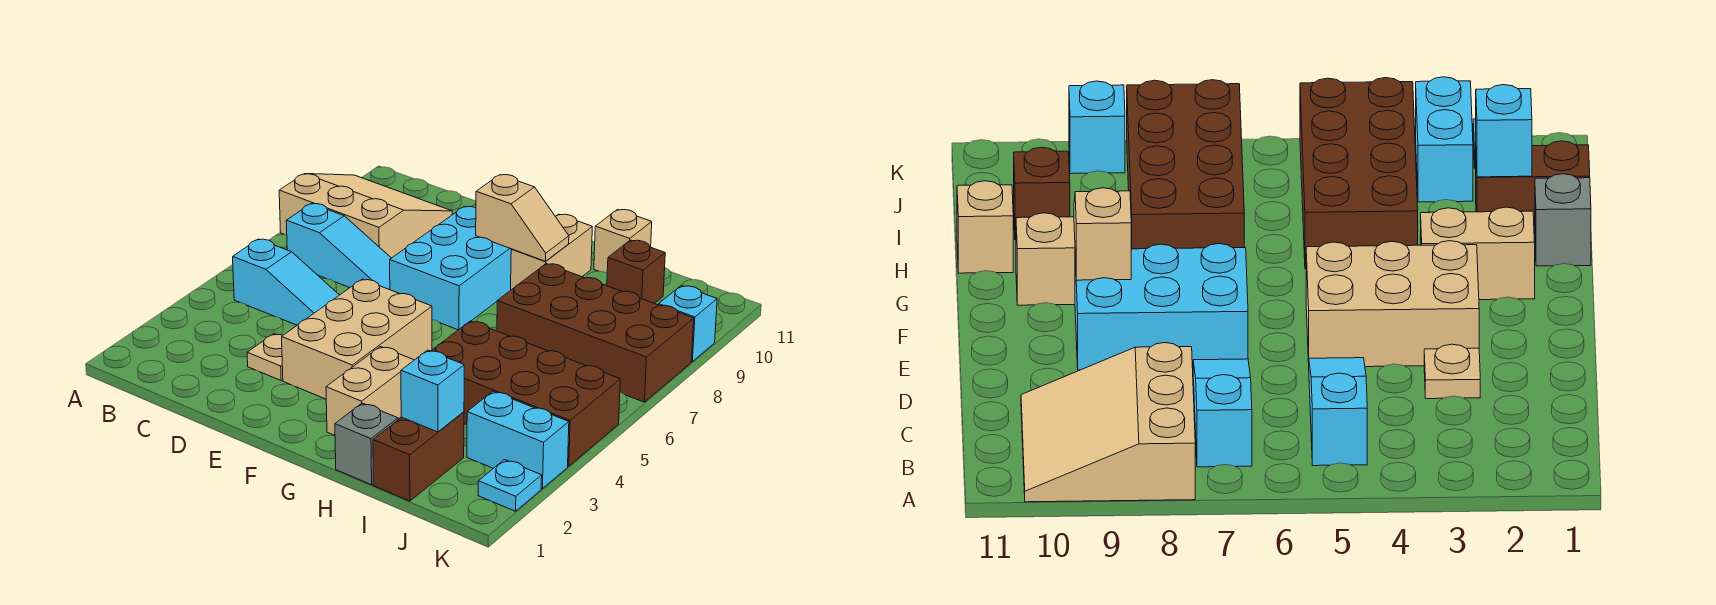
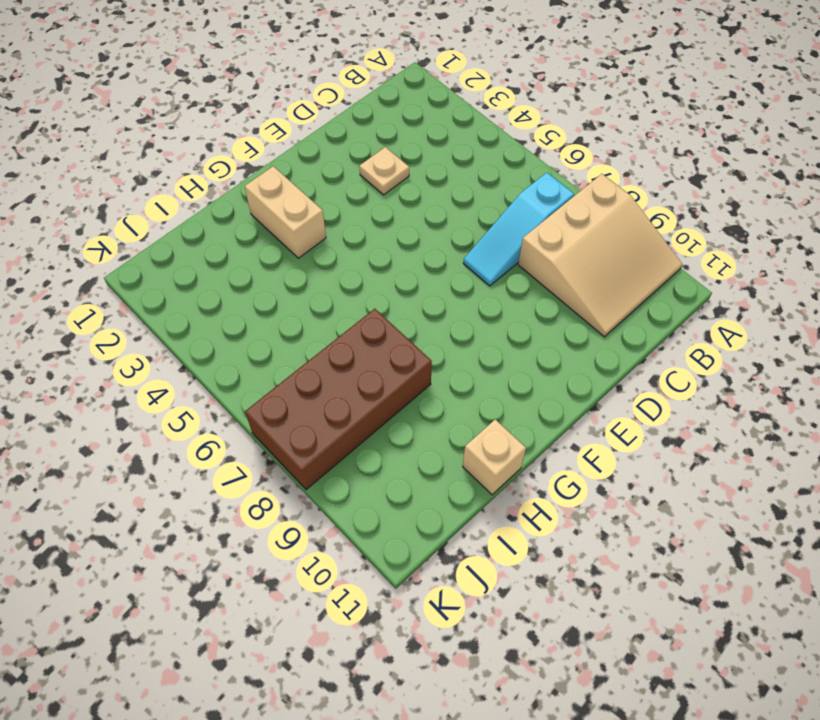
none -> cyan slope B5:D5 level 1 top B
none -> tan brick E3:F5 level 1
none -> cyan brick E7:F9 level 1

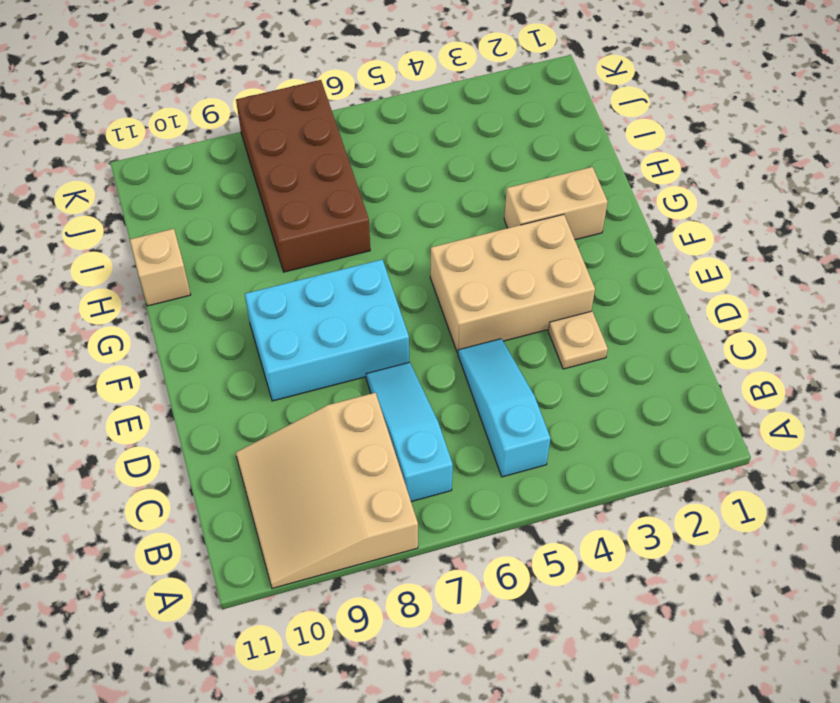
none -> tan brick G9:G10 level 1
none -> grey brick H1 level 1
none -> brown brick H4:K5 level 1

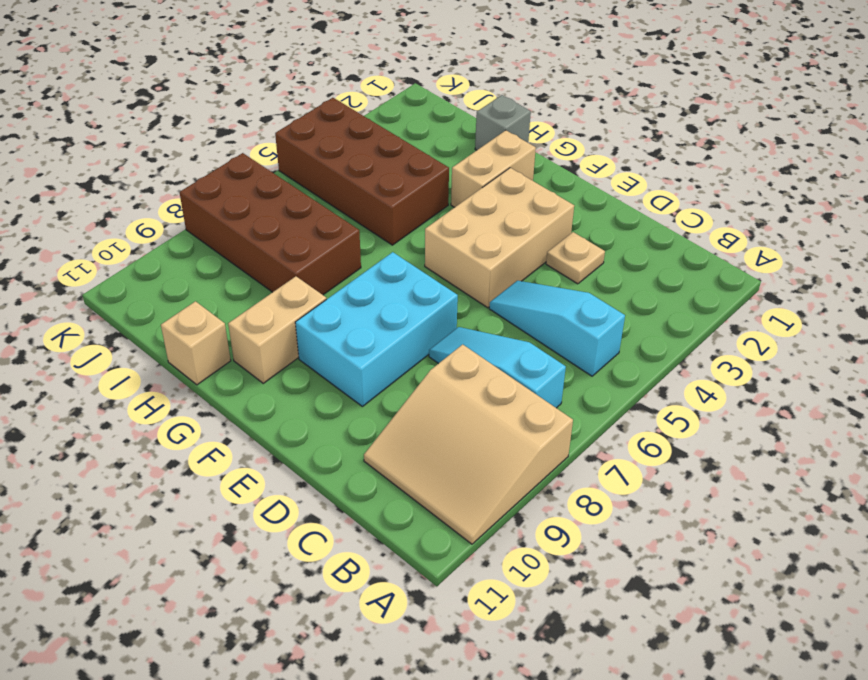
none -> brown brick I1:I2 level 1
none -> brown brick I10 level 1
none -> cyan brick J3:K3 level 1

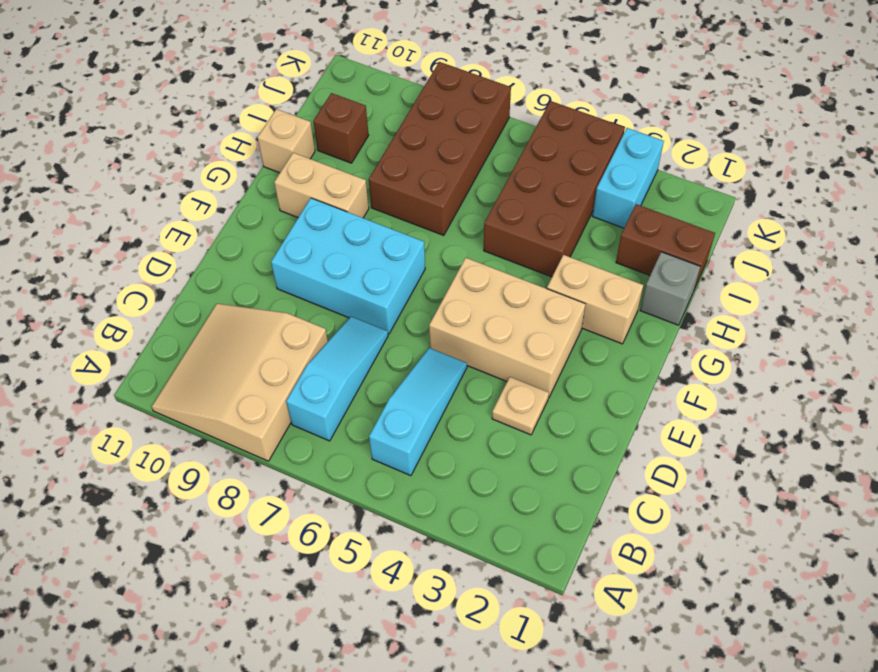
none -> cyan plate K2 level 1
none -> cyan brick K9 level 1
none -> tan slope F9:G9 level 2 top F

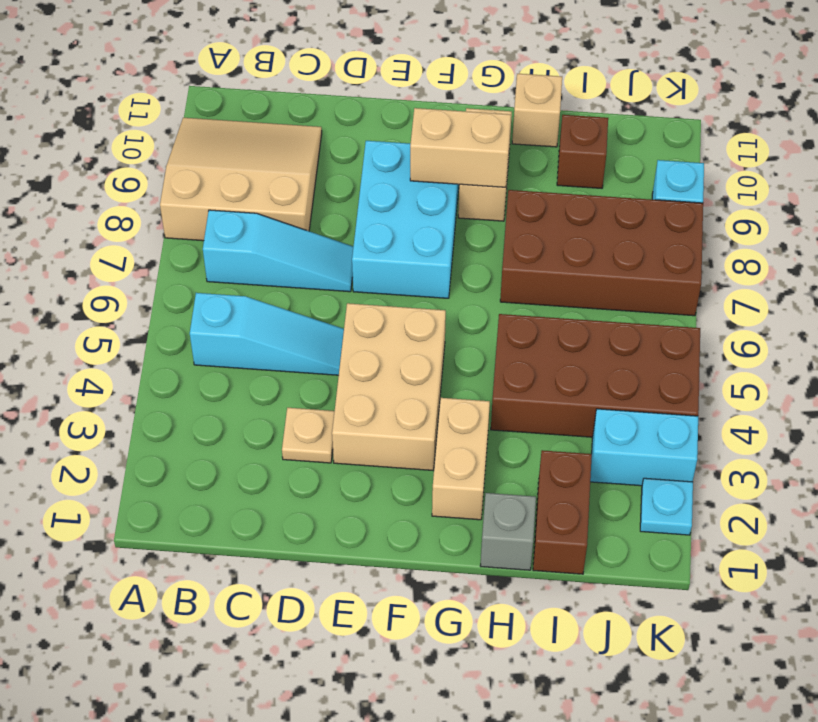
tan brick F9:G9 level 2 -> tan slope F9:G9 level 2 top F
none -> cyan brick I2 level 2

